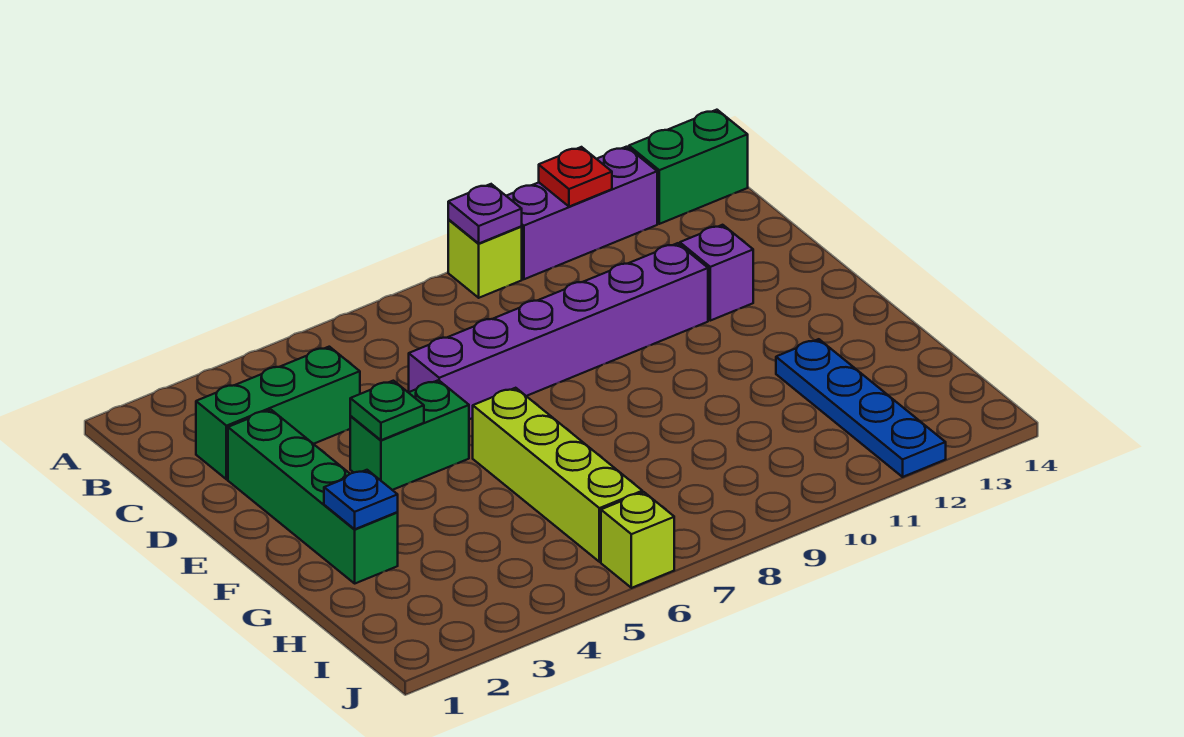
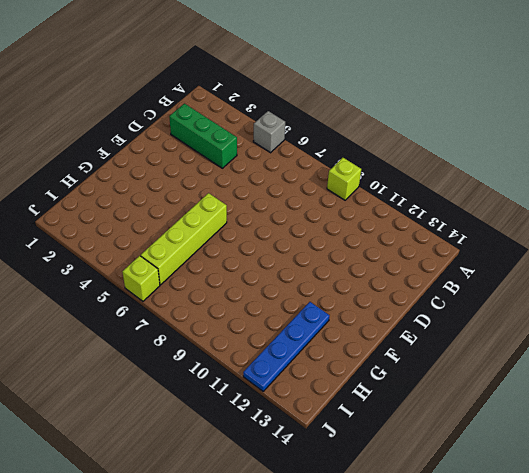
grey brick A5 level 1 -> none
none -> purple brick A10:A12 level 1
none -> green brick A13:A14 level 1
none -> green brick D2:G2 level 1

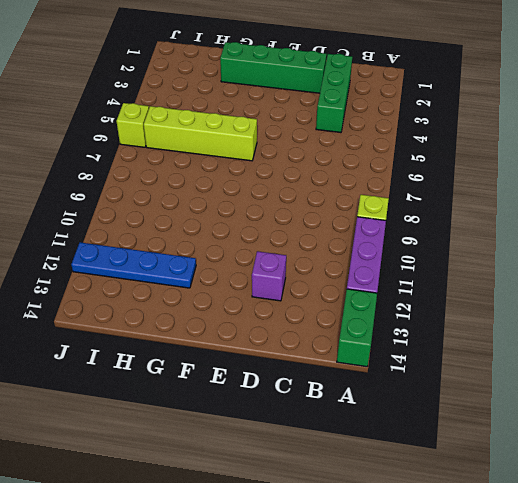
none -> purple brick D6:D11 level 1
none -> green brick E4:E5 level 1
none -> purple plate A9 level 2

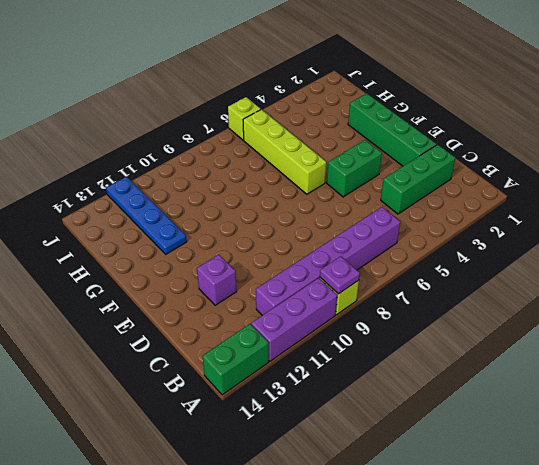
purple brick B6:B11 level 1 -> purple brick D6:D11 level 1
none -> red plate A11 level 2
none -> green plate E4 level 2
none -> blue plate G2 level 2

